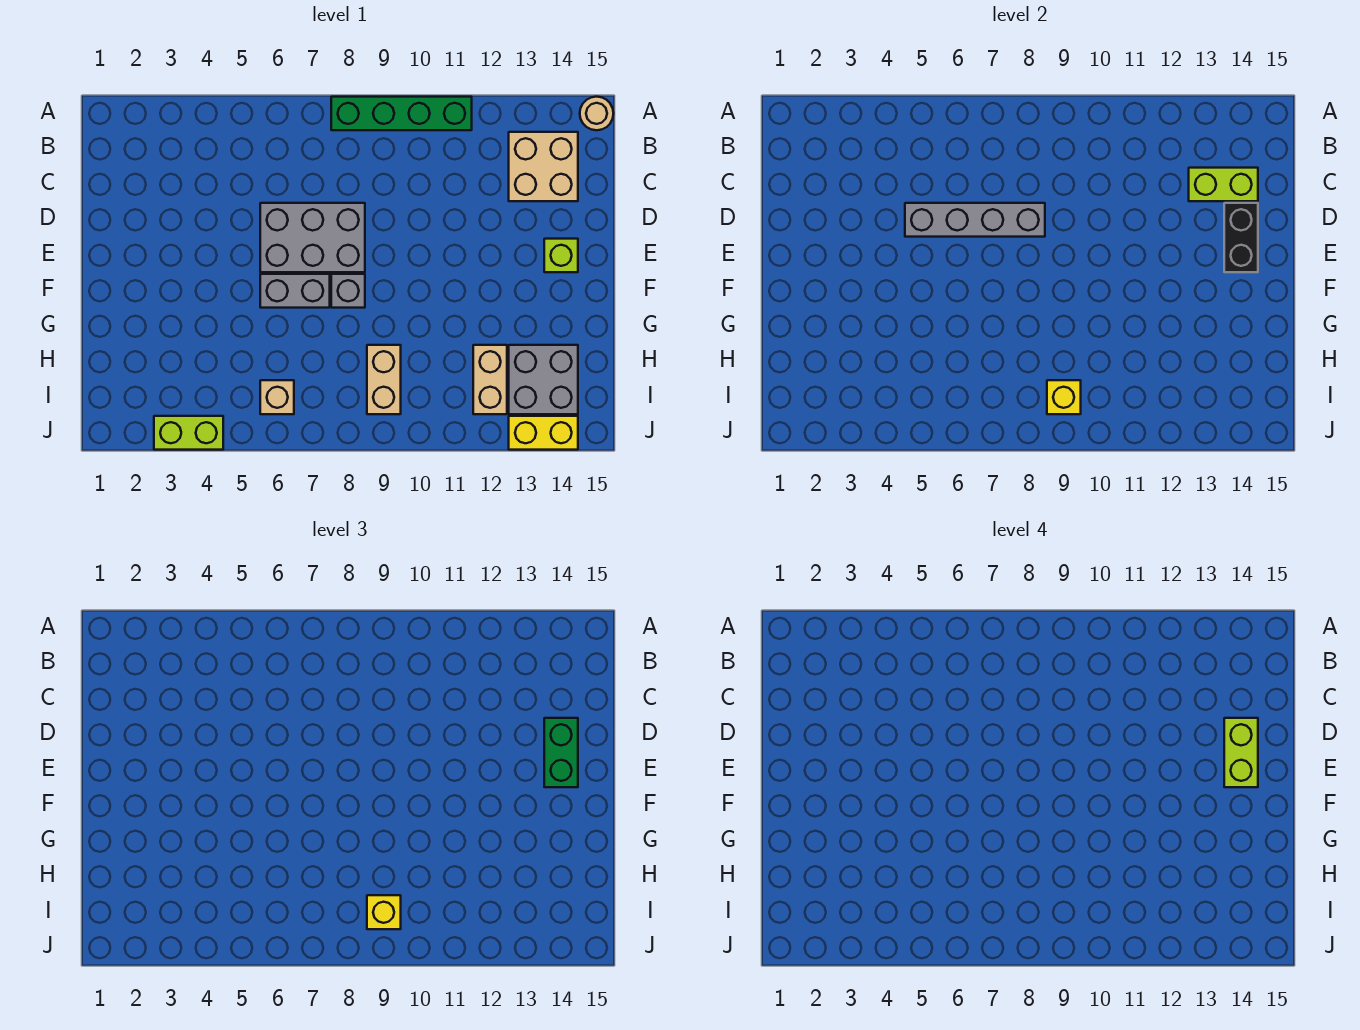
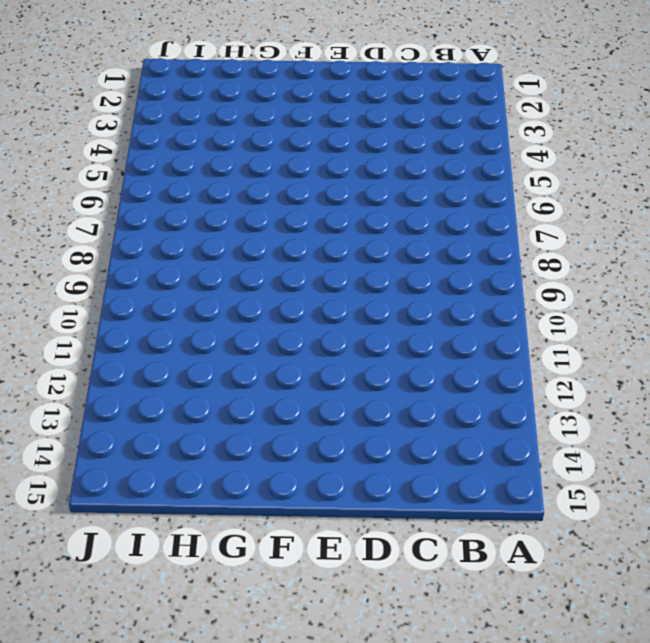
none -> green brick A8:A11 level 1
none -> tan round brick A15 level 1
none -> tan brick B13:C14 level 1

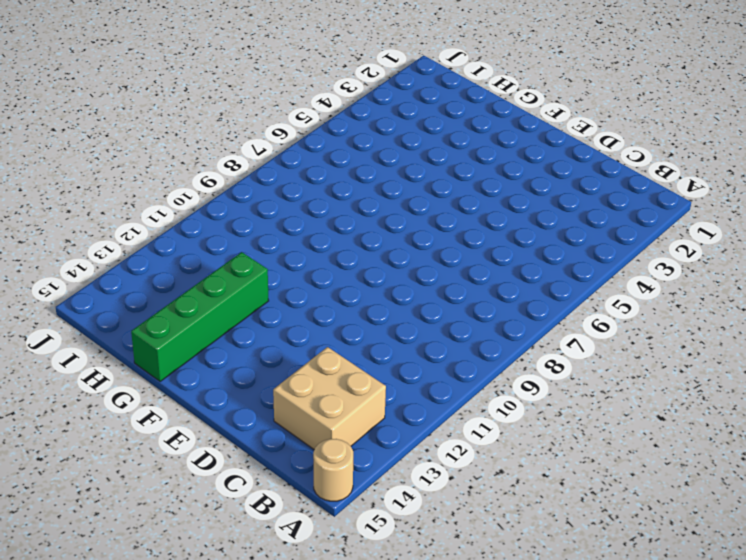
green brick G12:G15 level 1 -> green brick A8:A11 level 1
none -> grey brick D6:E8 level 1
none -> lime brick E14 level 1
none -> grey brick F6:F7 level 1

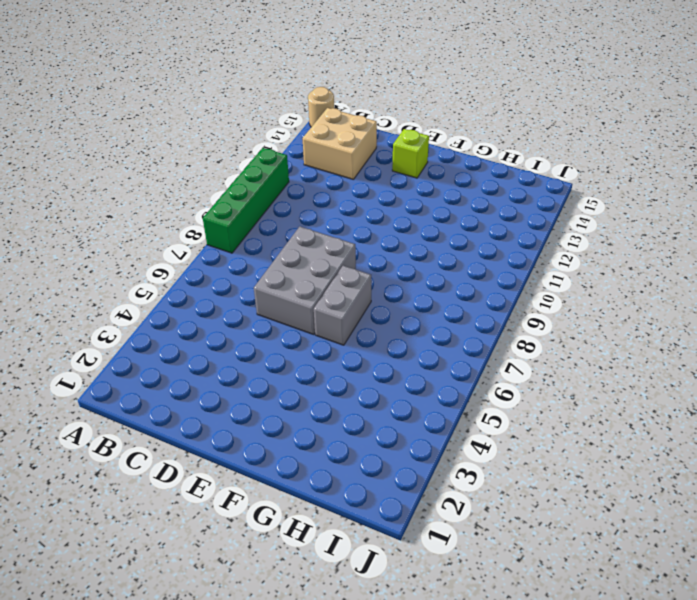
none -> grey brick F8 level 1
none -> tan brick H9:I9 level 1
none -> tan brick H12:I12 level 1

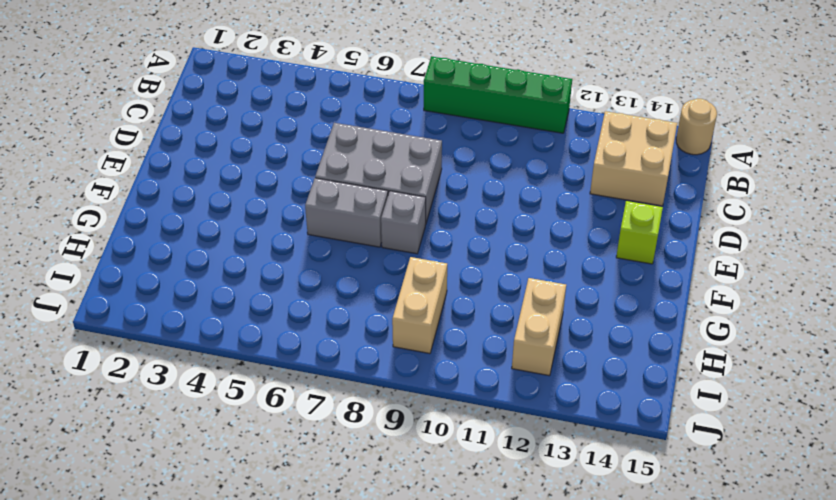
none -> grey brick H13:I14 level 1
none -> tan brick I6 level 1
none -> lime brick J3:J4 level 1

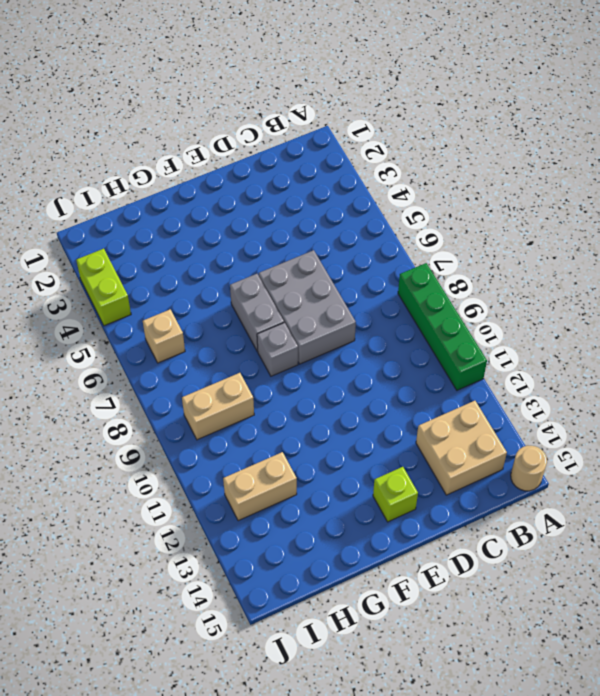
none -> grey brick H13:I14 level 1
none -> yellow brick J13:J14 level 1
none -> lime brick C13:C14 level 2

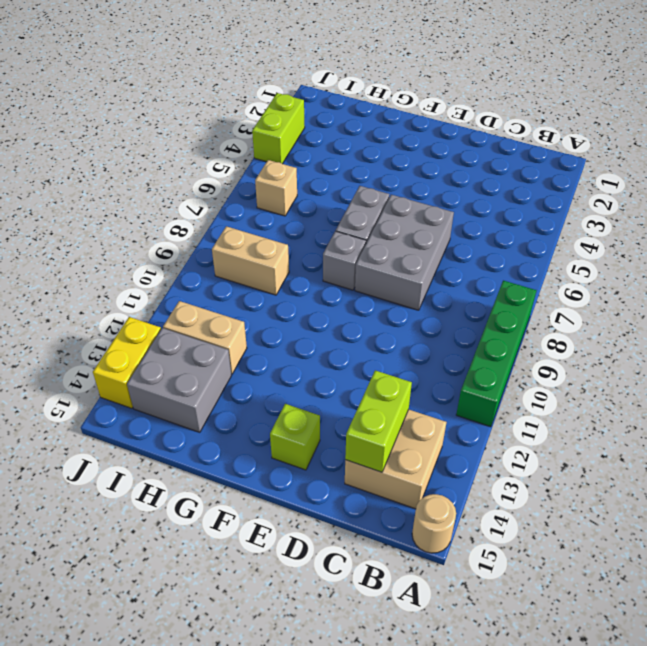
none -> grey brick D5:D8 level 2
none -> black brick D14:E14 level 2
none -> yellow brick I9 level 2

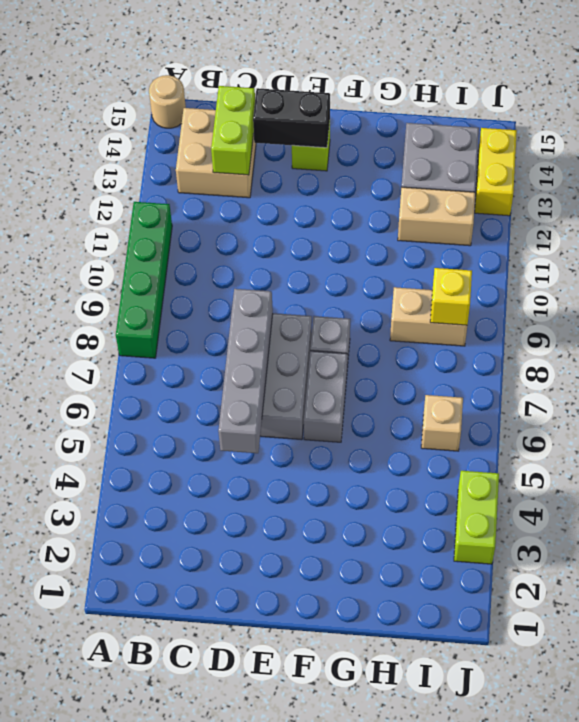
none -> green brick D14:E14 level 3
none -> yellow brick I9 level 3
none -> lime brick D14:E14 level 4

